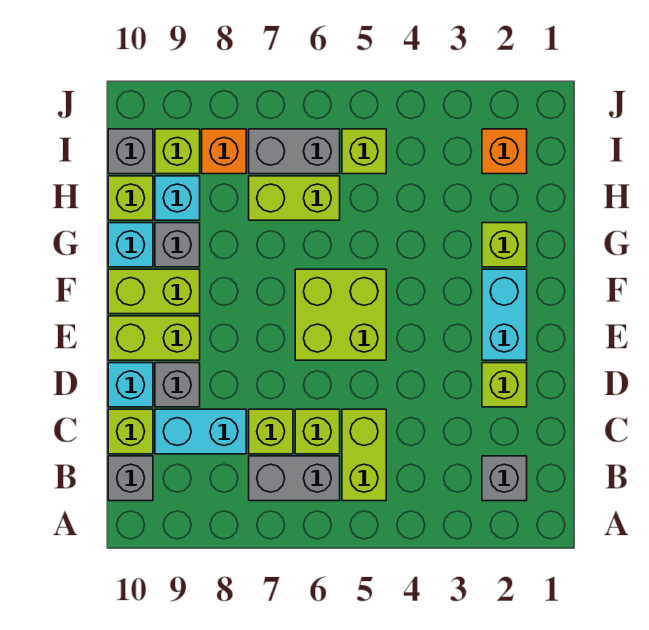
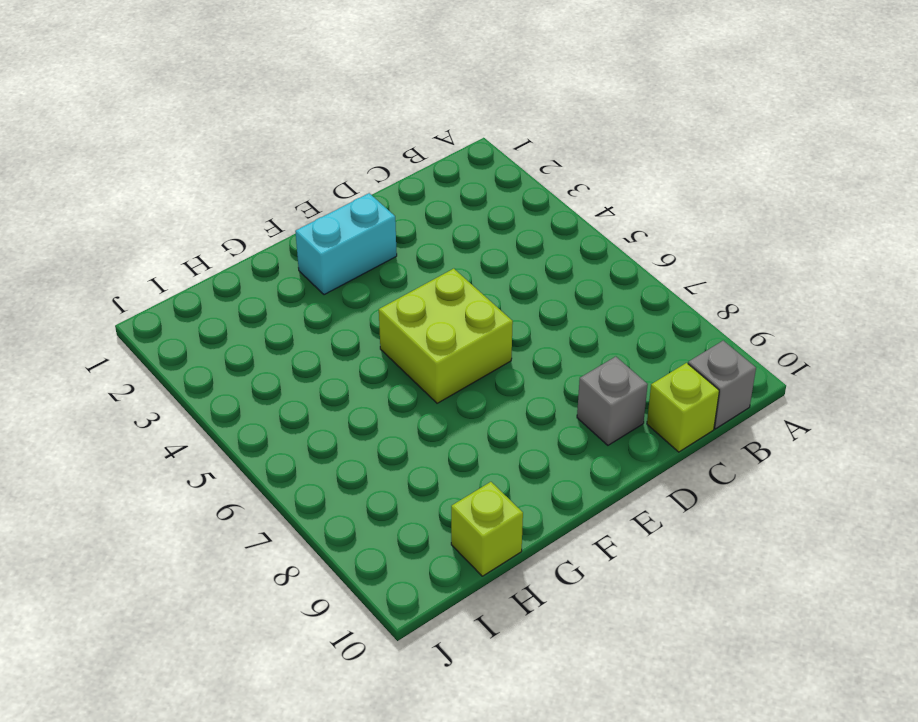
none -> grey brick B2 level 1
none -> lime brick B5:C5 level 1
none -> grey brick B6:B7 level 1

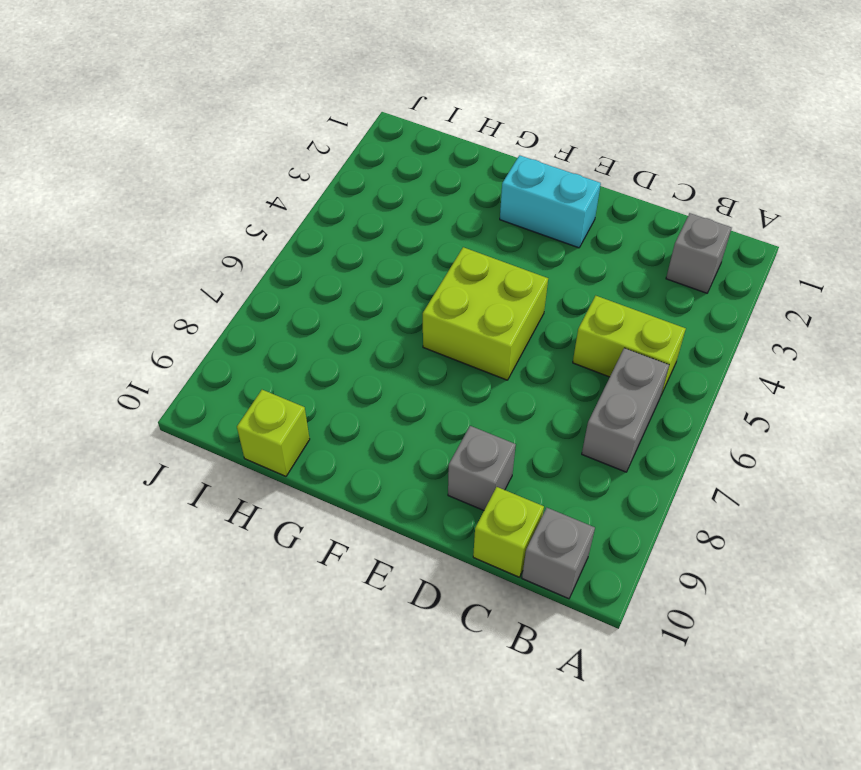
none -> lime brick C6 level 1
none -> lime brick C7 level 1
none -> cyan brick C8:C9 level 1

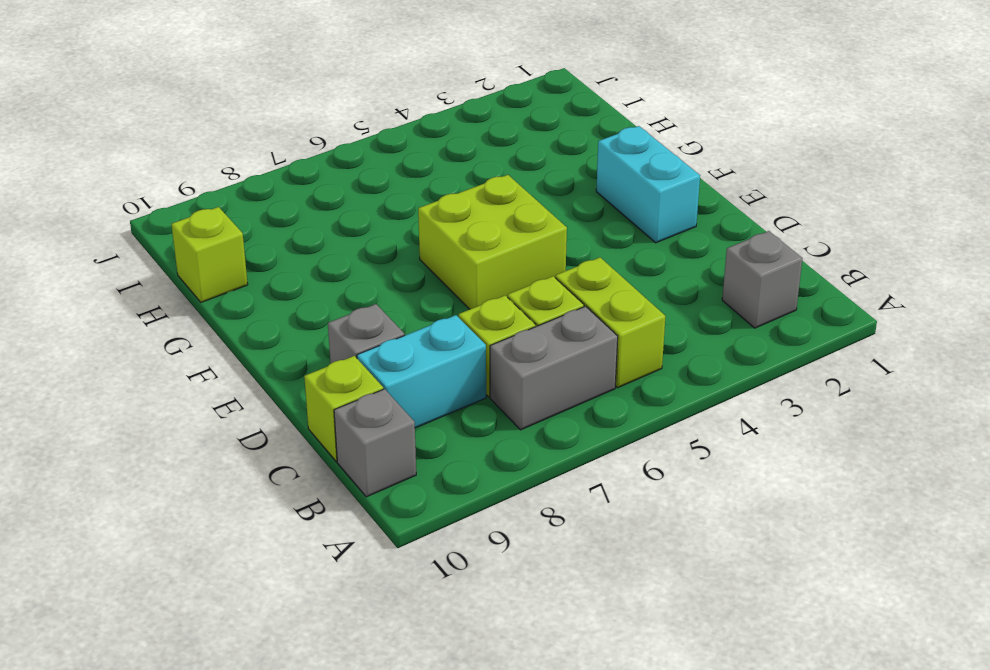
none -> lime brick D2 level 1
none -> cyan brick D10 level 1
none -> lime brick E9:E10 level 1

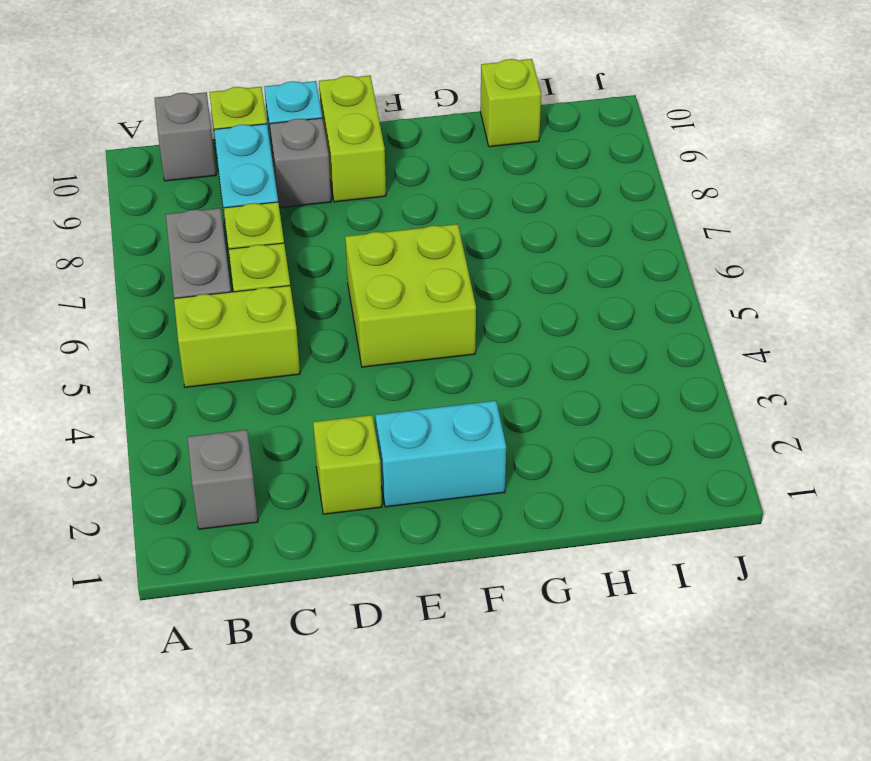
none -> lime brick F9:F10 level 1
none -> lime brick G2 level 1
none -> grey brick G9 level 1

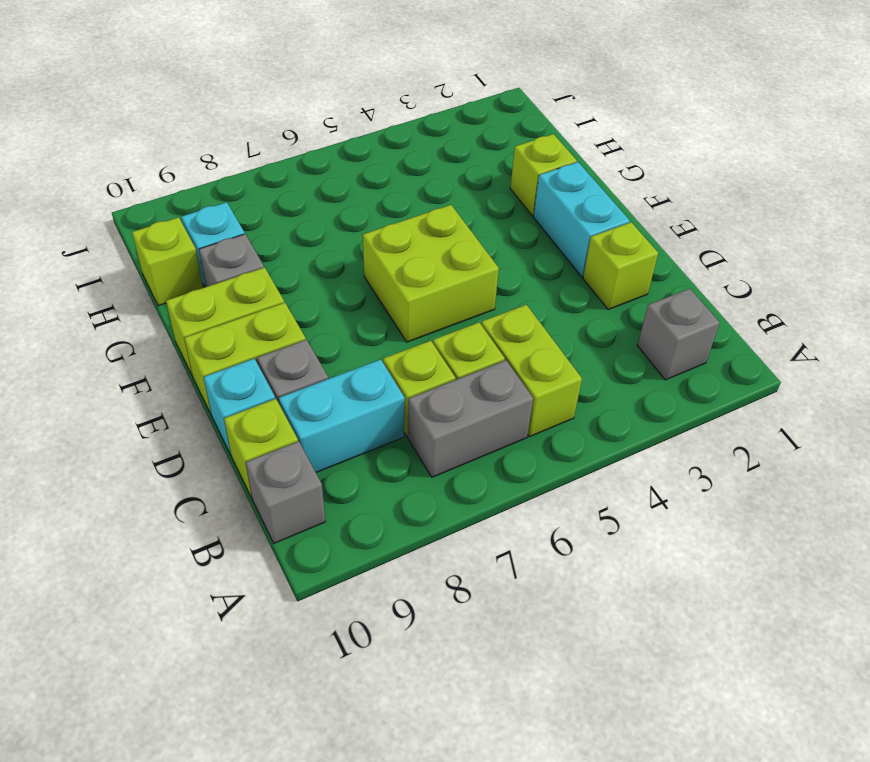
none -> cyan brick G10 level 1
none -> lime brick H6:H7 level 1
none -> orange brick I2 level 1

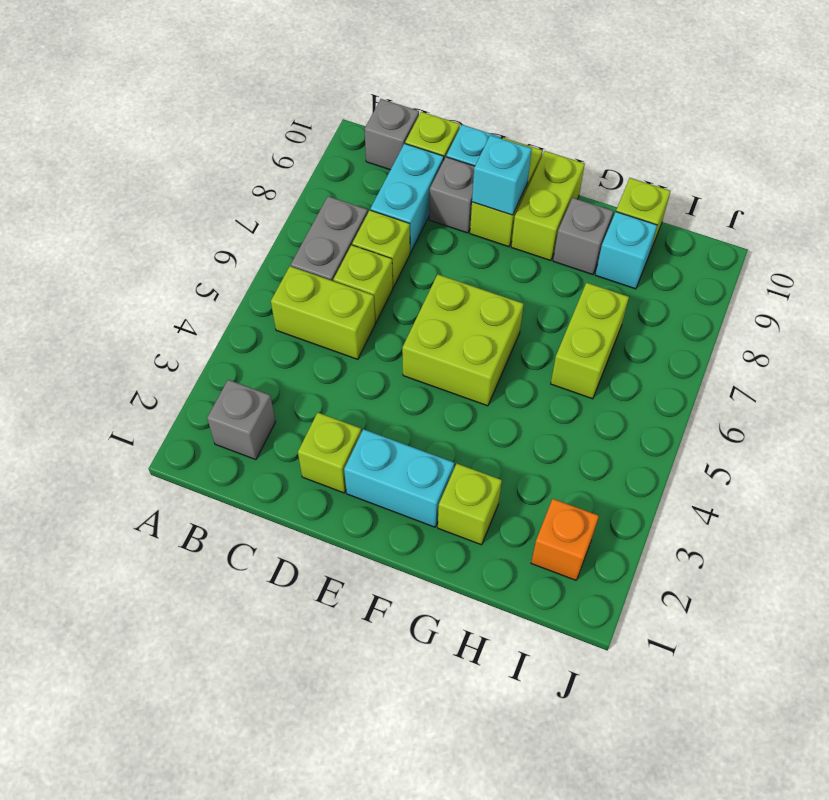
cyan brick E9 level 2 -> cyan brick G10 level 1
none -> lime brick I5 level 1
none -> grey brick I6:I7 level 1
none -> orange brick I8 level 1

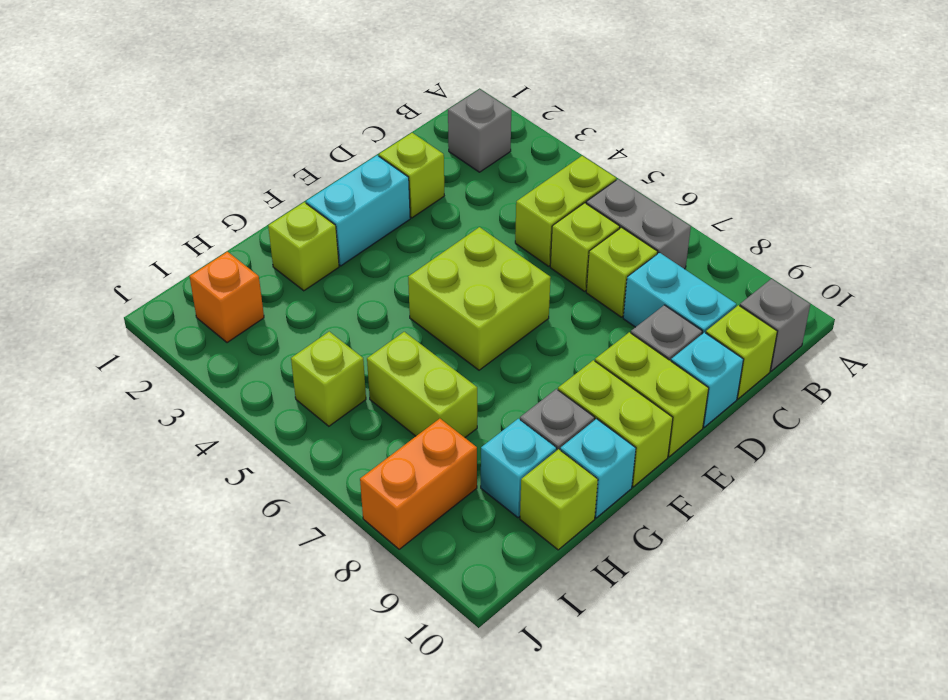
orange brick I8:J8 level 1 -> orange brick I8 level 1
none -> grey brick I6:I7 level 1
none -> lime brick I9 level 1
none -> grey brick I10 level 1

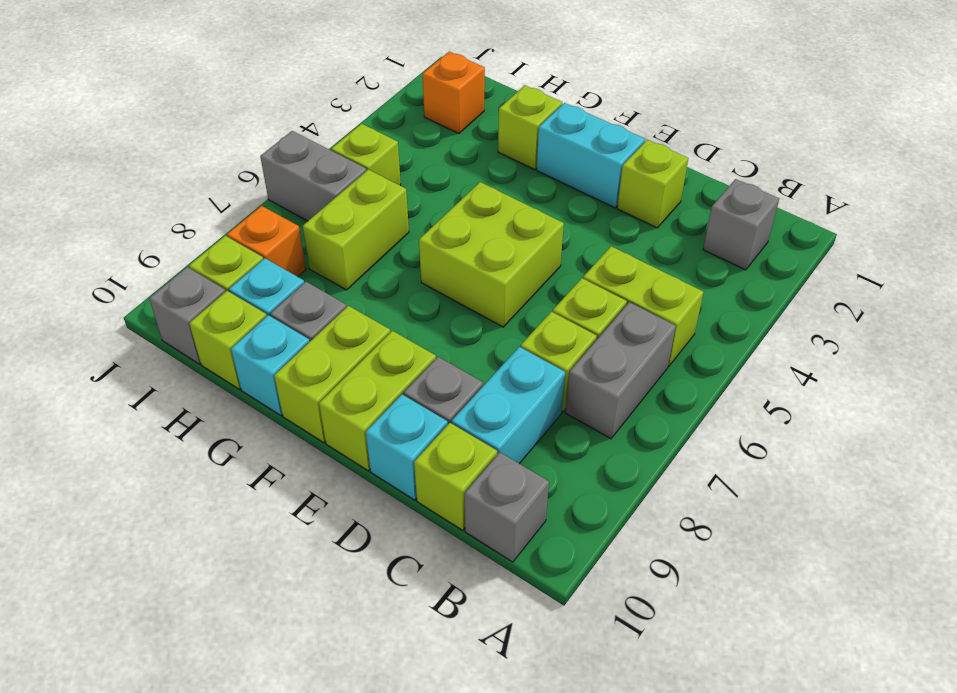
grey brick I6:J6 level 1 -> grey brick I6:I7 level 1

